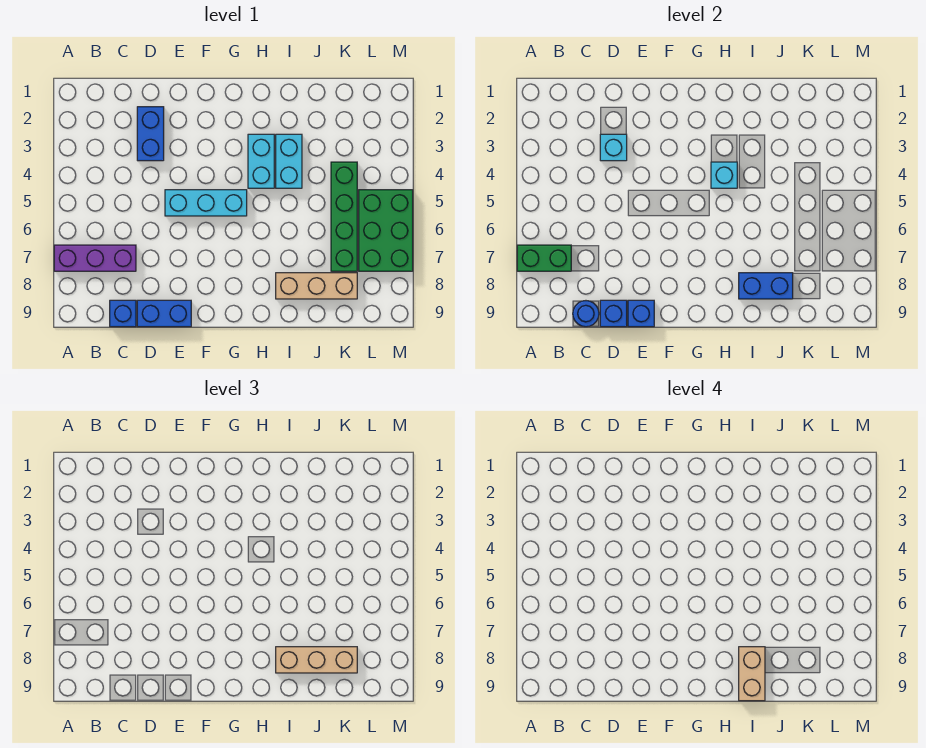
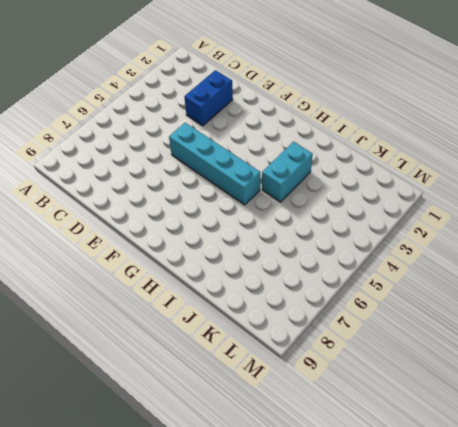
cyan brick E5:H5 level 1 -> cyan brick E5:G5 level 1
none -> purple brick A7:C7 level 1
none -> blue brick C9 level 1
none -> blue brick D9:E9 level 1

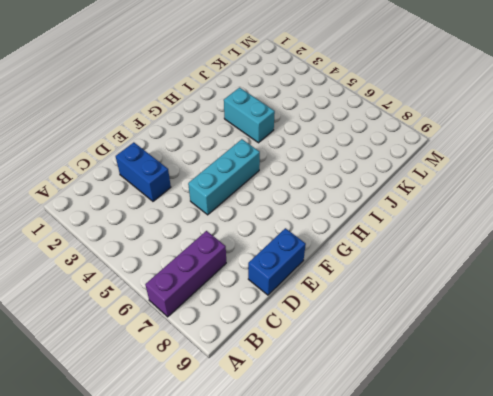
none -> blue brick C9 level 1
none -> cyan brick H3:H4 level 1
none -> tan brick I8:K8 level 1

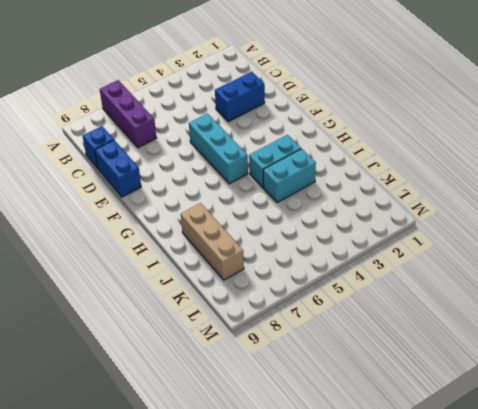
none -> green brick K4:K7 level 1
none -> green brick L5:M7 level 1
none -> green brick A7:B7 level 2

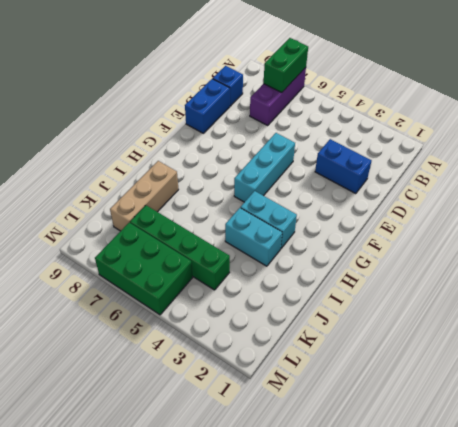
none -> blue round brick C9 level 2
none -> cyan brick D3 level 2
none -> blue brick D9 level 2

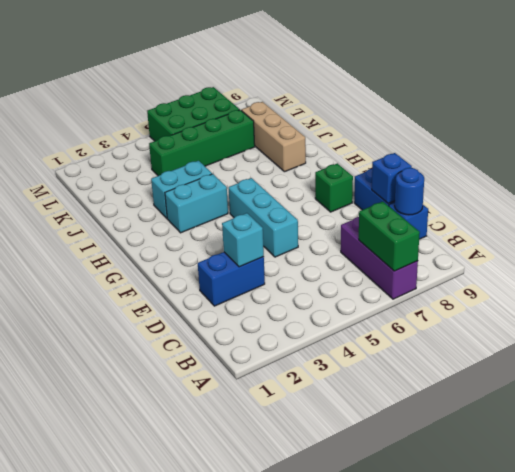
green brick F8 level 1 -> none
none -> blue brick E9 level 2
none -> cyan brick H4 level 2
none -> blue brick I8:J8 level 2

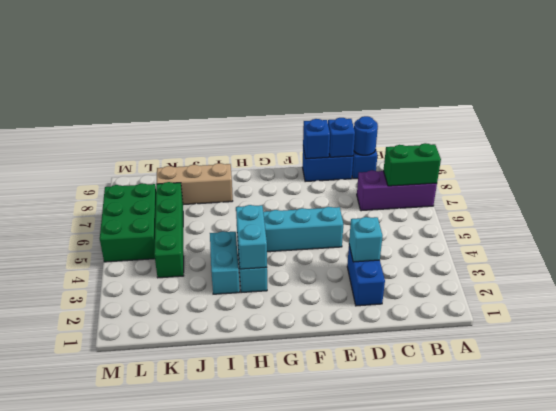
cyan brick H3:H4 level 2 -> cyan brick H4 level 2
none -> blue brick I8:J8 level 2
none -> tan brick I8:K8 level 3
none -> tan brick I8:I9 level 4

